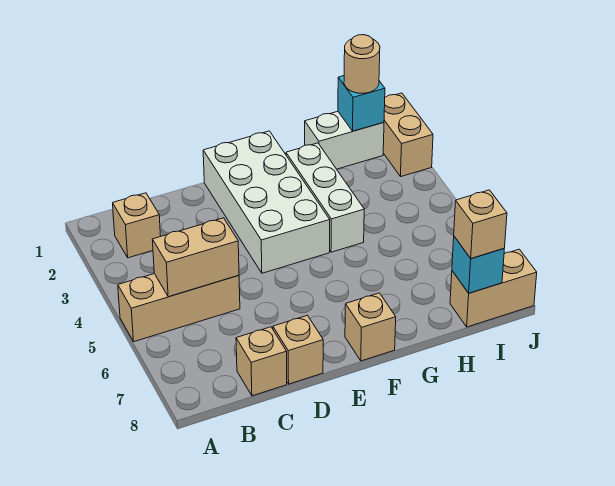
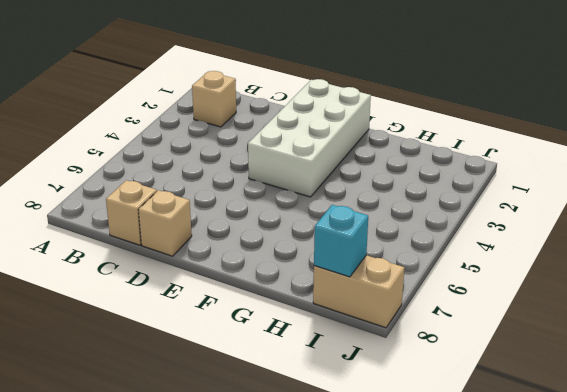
none -> tan brick A5:C5 level 1
none -> tan brick F8 level 1
none -> white brick G2:G4 level 1

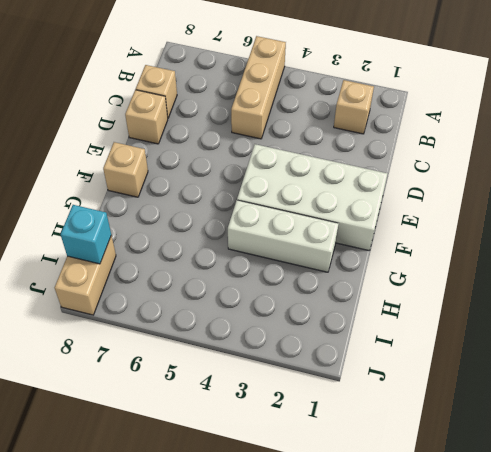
none -> white brick H1:I1 level 1
none -> tan brick J1:J2 level 1
none -> tan brick B5:C5 level 2

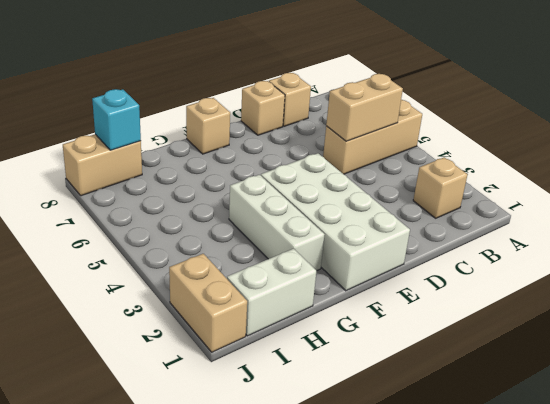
none -> cyan brick I1 level 2
none -> tan round brick I1 level 3
none -> tan brick I8 level 3

